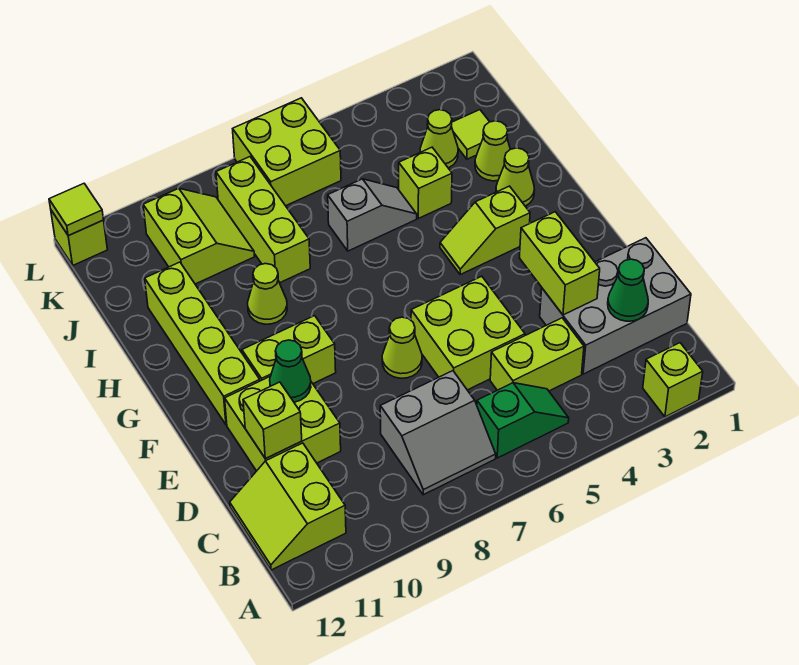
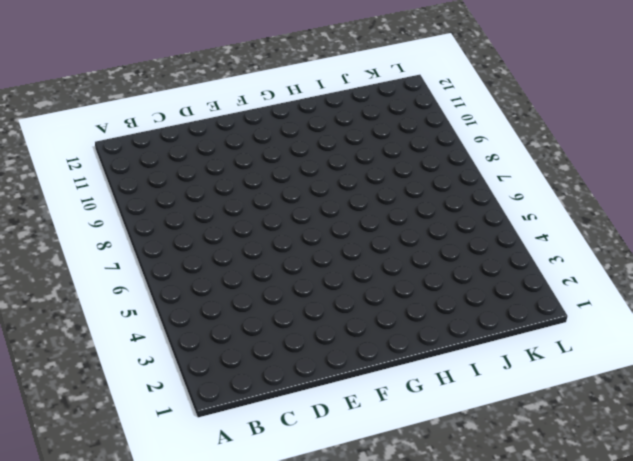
none -> lime brick A2 level 1
none -> green slope B5:B6 level 1 top 6
none -> grey slope B7:C8 level 1 top C

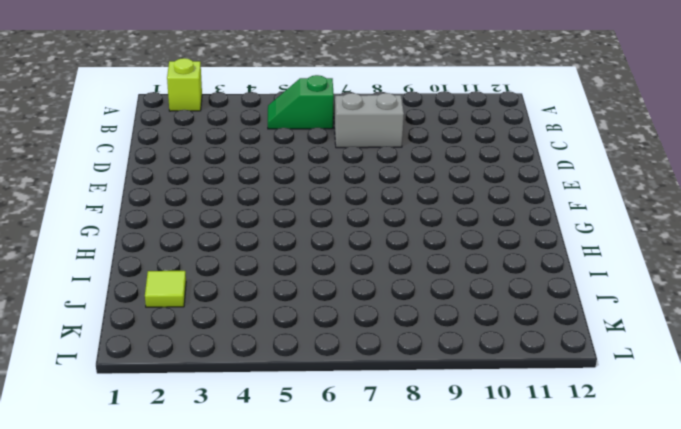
none -> lime slope B11:C12 level 1 top 11
none -> grey brick C1:D3 level 1
none -> lime brick C4:C5 level 1

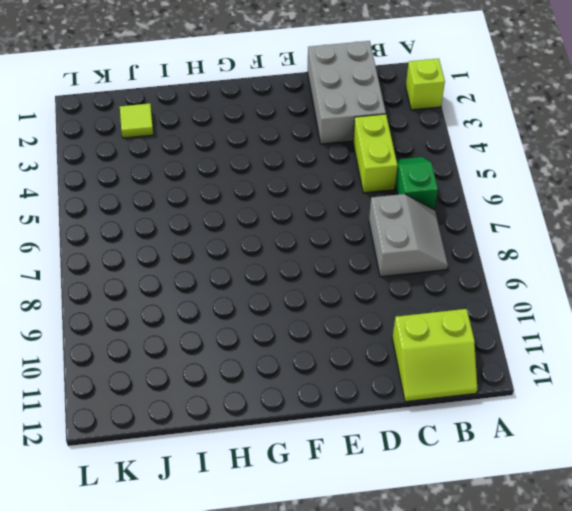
none -> lime brick D5:E6 level 1
none -> lime brick D10:E11 level 1
none -> lime cone E7 level 1

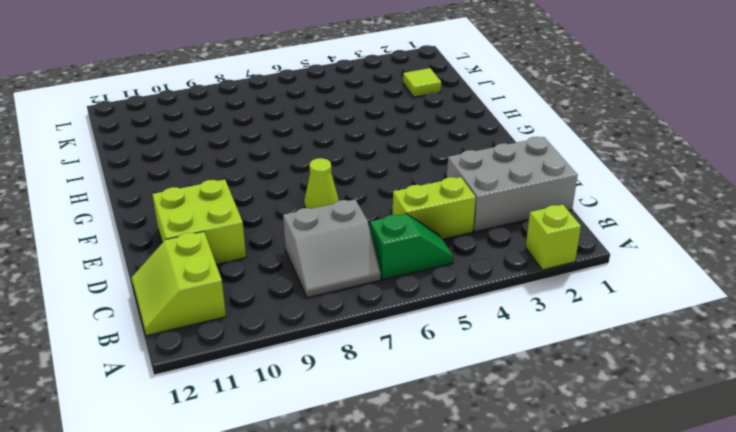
none -> lime brick D5:E6 level 1
none -> lime brick F9:F10 level 1
none -> lime brick F11:I11 level 1

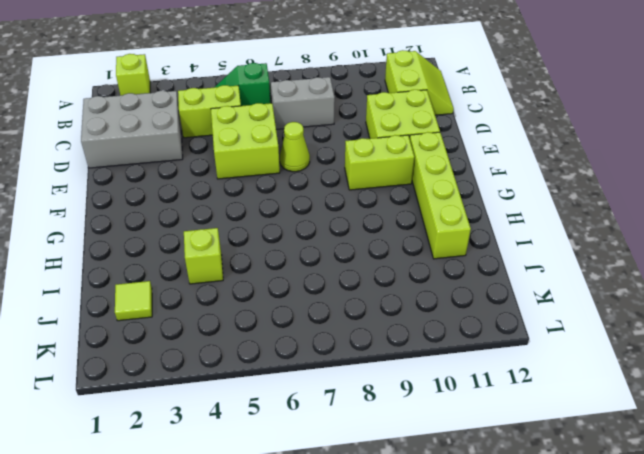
none -> lime slope G3:G4 level 1 top 3
none -> lime cone H2 level 1
none -> lime cone H9 level 1

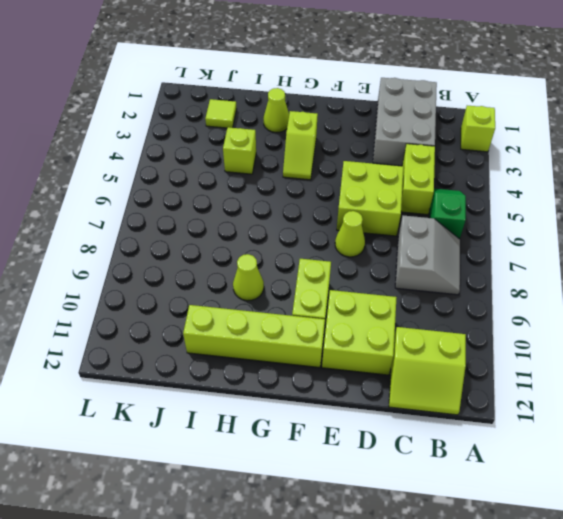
none -> lime cone I2 level 1
none -> grey slope I5:I6 level 1 top 6
none -> lime brick I8:K8 level 1

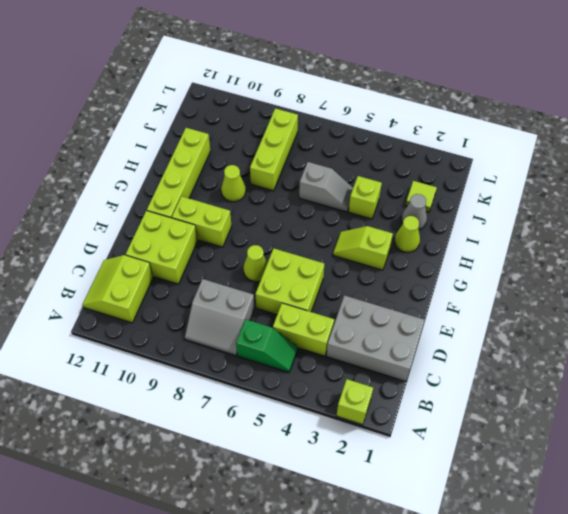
grey cone I2 level 1 -> lime cone I2 level 1
none -> lime cone J3 level 1
none -> lime slope J9:K10 level 1 top 10
none -> lime brick K6:L7 level 1

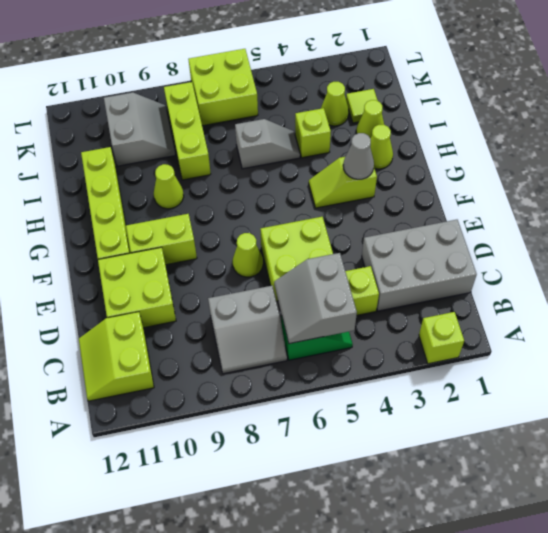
grey slope B5:C6 level 2 top 5 -> none
grey cone G3 level 2 -> none
grey slope J9:K10 level 1 top 10 -> lime slope J9:K10 level 1 top 10
none -> lime brick L12 level 1
none -> green cone C2 level 2
none -> lime brick D3:E3 level 2

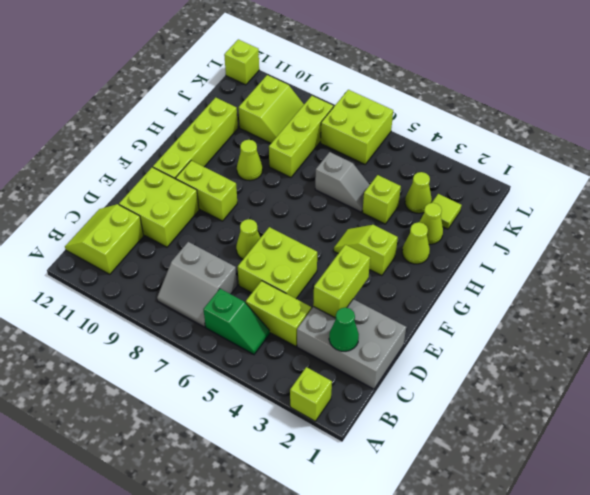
none -> lime brick D11 level 2
none -> green cone E10 level 2
none -> lime tile L12 level 2

